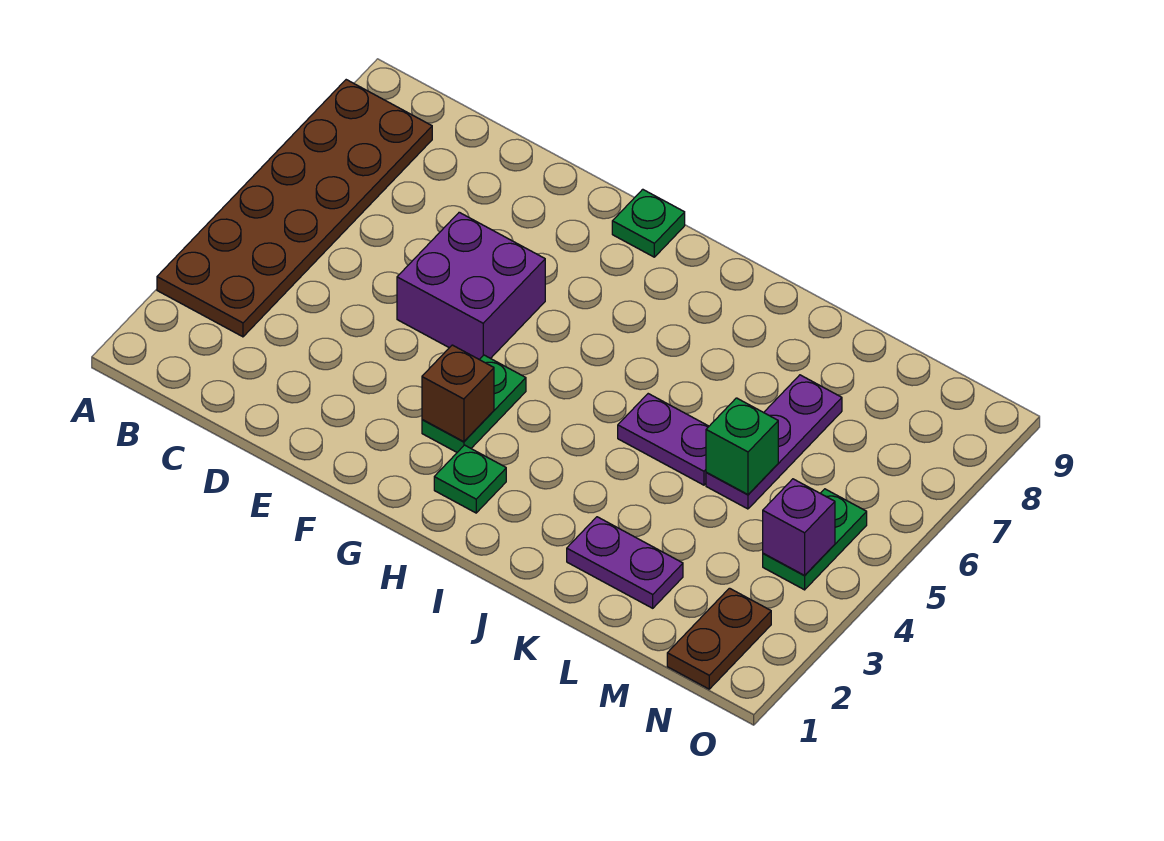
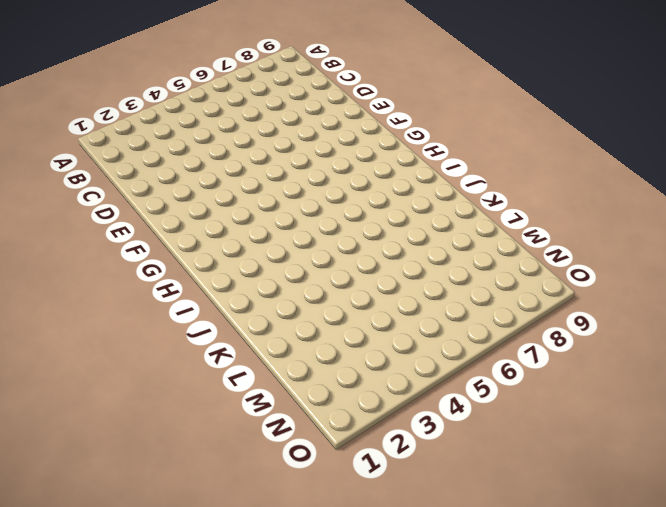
none -> brown plate A3:B8 level 1
none -> purple brick E5:F6 level 1
none -> green plate G3:G4 level 1

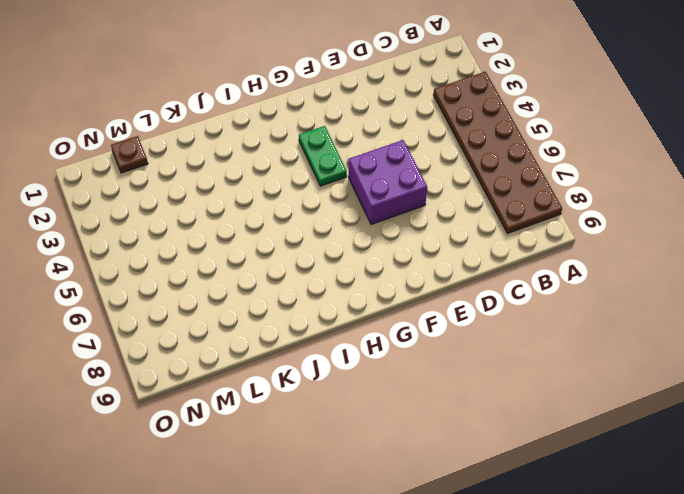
brown plate M1 level 1 -> none
none -> green plate G9 level 1
none -> green plate H2 level 1
none -> purple plate J5:K5 level 1

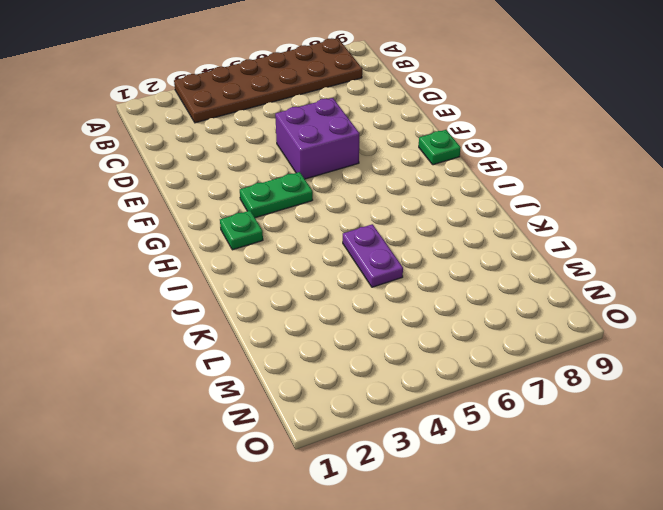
none -> purple plate K2:L2 level 1
none -> purple plate L5:L7 level 1
none -> brown plate N1:N2 level 1

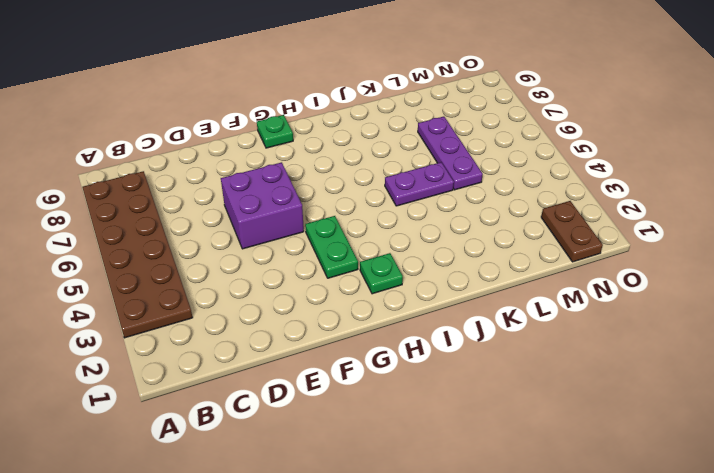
none -> purple plate K2:L2 level 1
none -> green plate N4:N5 level 1
none -> brown brick G3 level 2

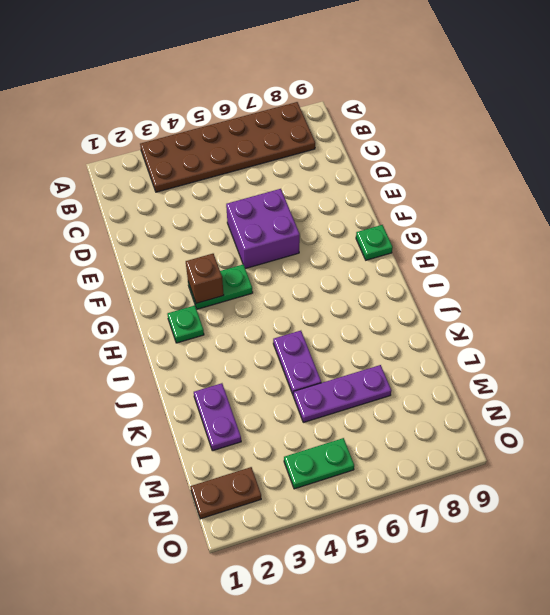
none -> green brick L5 level 2
none -> purple brick N4 level 2

